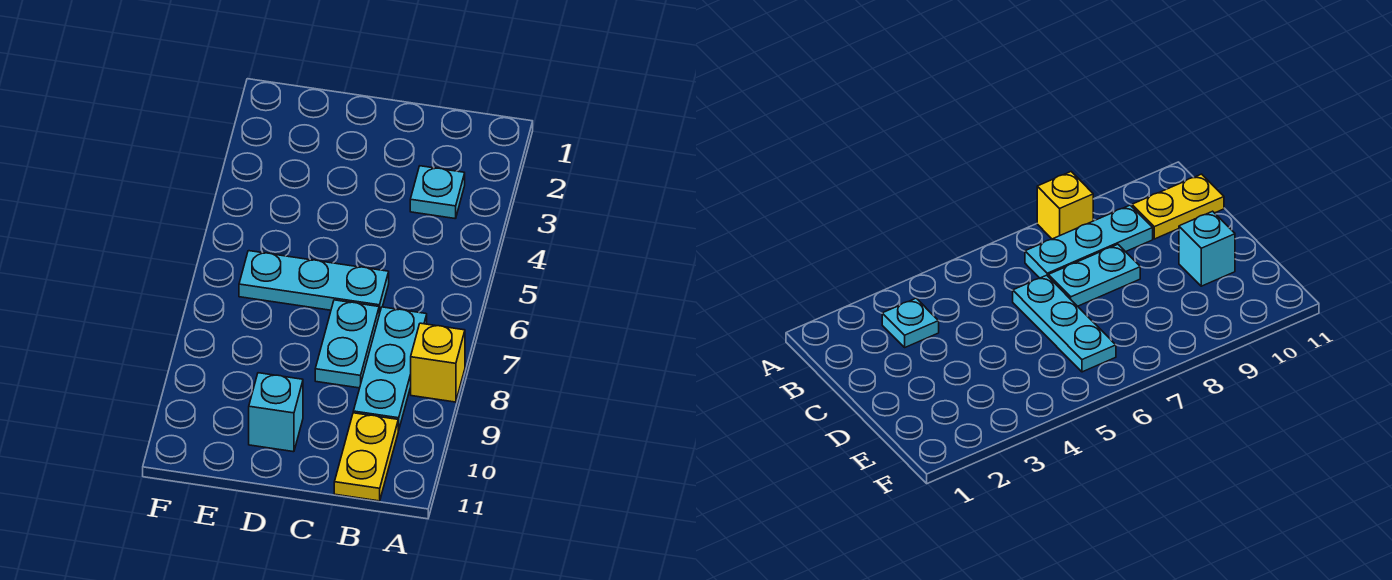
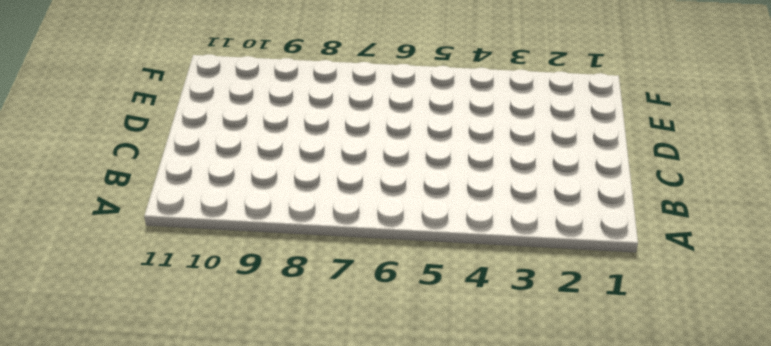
none -> yellow brick A8 level 1
none -> cyan plate B3 level 1

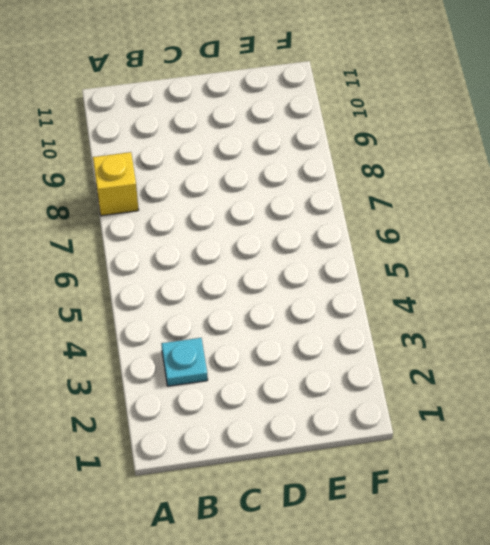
none -> cyan plate B7:B9 level 1
none -> yellow plate B10:B11 level 1

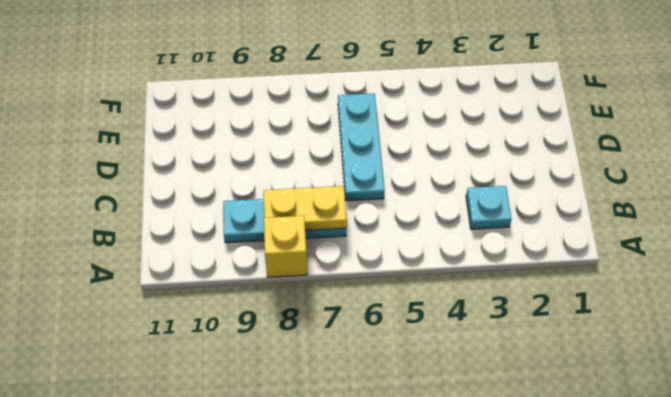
yellow plate B7:B8 level 2 -> yellow plate B10:B11 level 1
none -> cyan plate C7:C8 level 1
none -> cyan brick D10 level 1

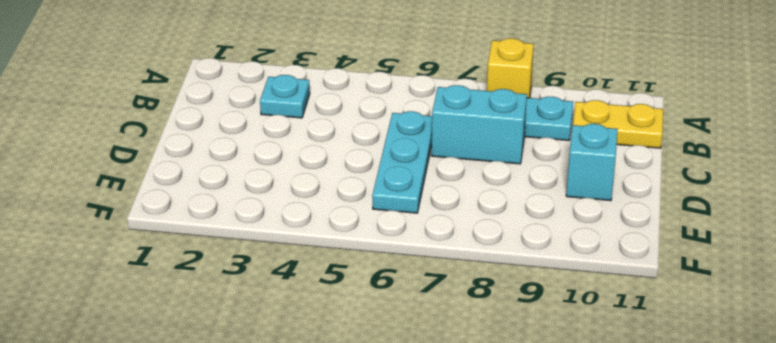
cyan brick C7:C8 level 1 -> cyan plate C7:C8 level 1

